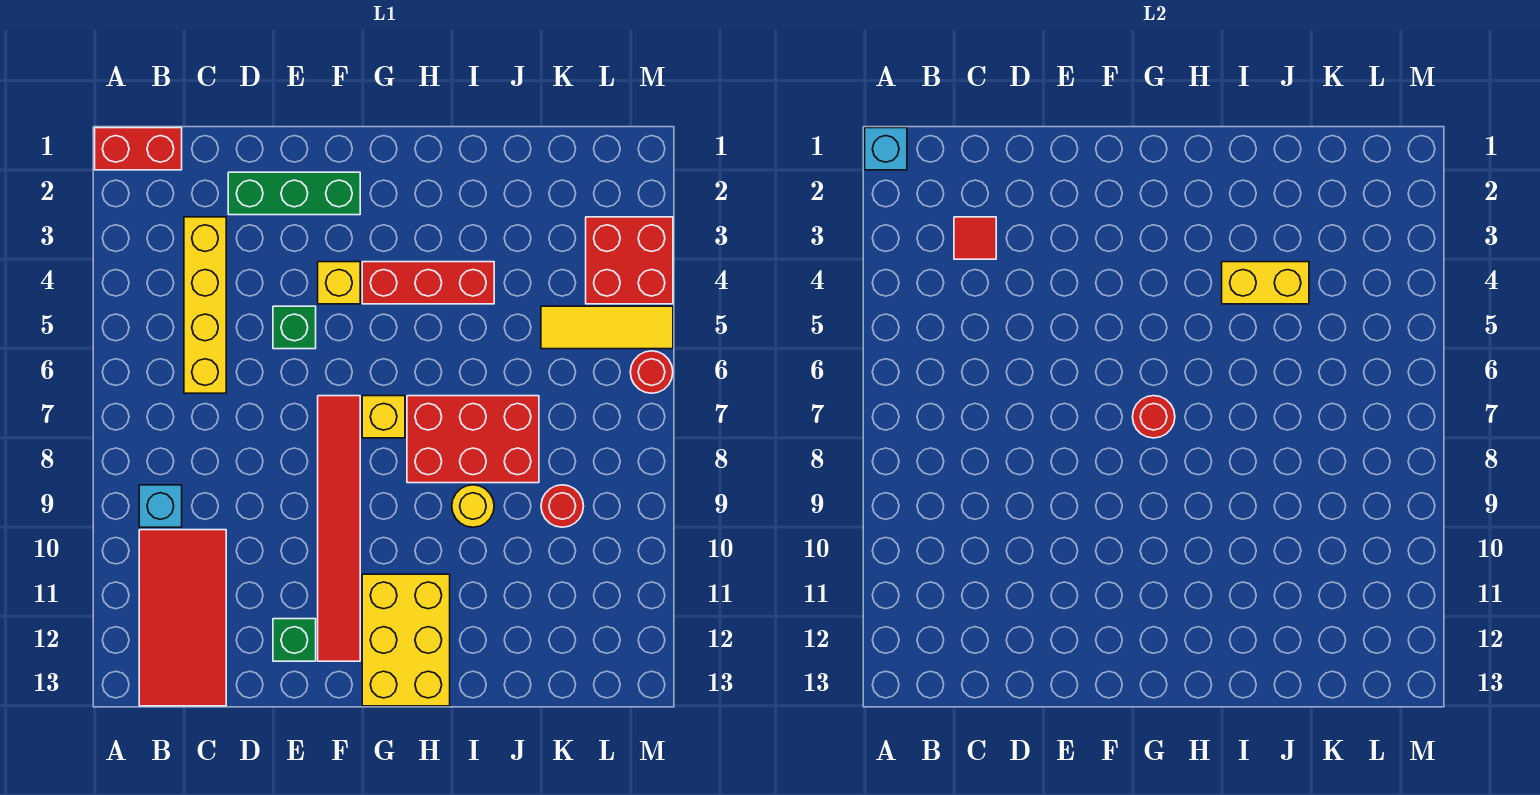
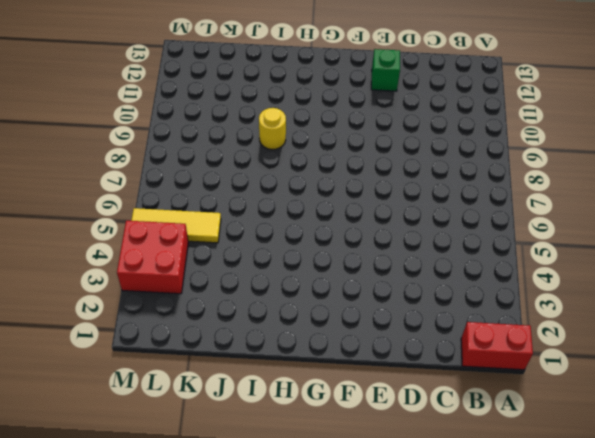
none -> cyan brick B9 level 1
none -> red tile B10:C13 level 1
none -> yellow brick C3:C6 level 1

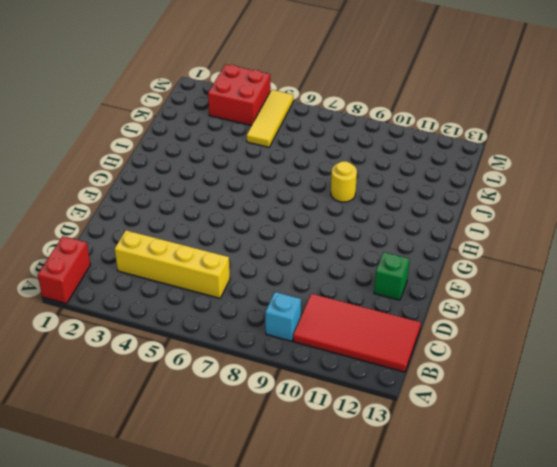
none -> green brick D2:F2 level 1
none -> green brick E5 level 1
none -> yellow brick F4 level 1

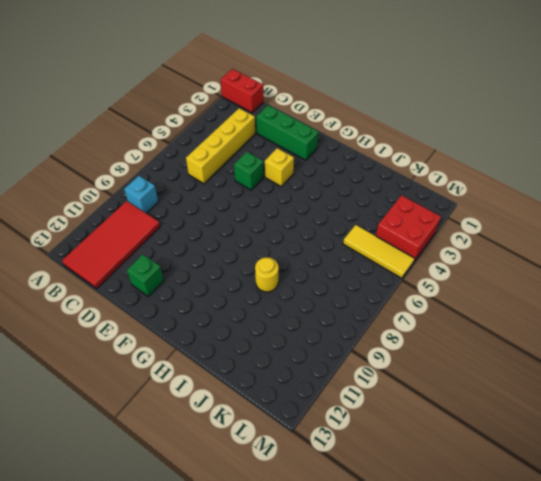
none -> red tile F7:F12 level 1
none -> red brick G4:I4 level 1
none -> yellow brick G7 level 1

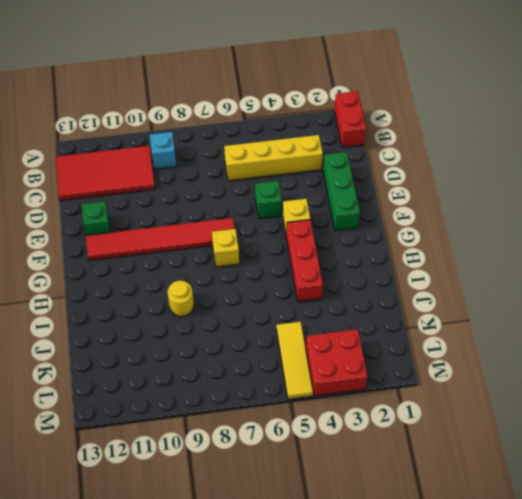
none -> yellow brick G11:H13 level 1
none -> red brick H7:J8 level 1
none -> red round brick K9 level 1

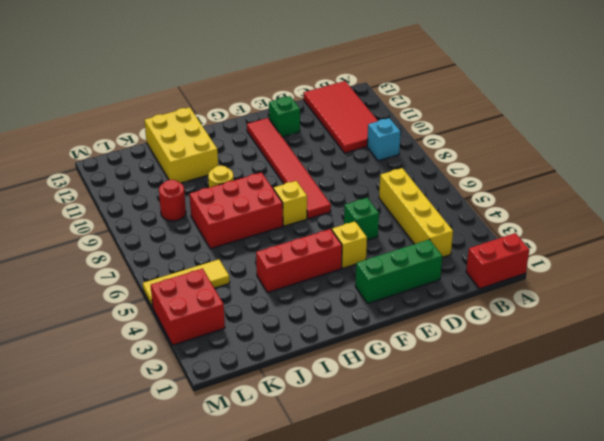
yellow brick I11:J13 level 1 -> yellow brick G11:H13 level 1
none -> red round brick M6 level 1
none -> cyan brick A1 level 2
none -> red tile C3 level 2

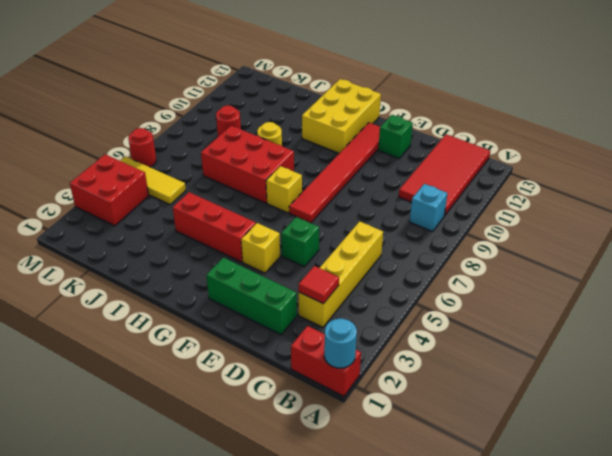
cyan round brick A1 level 2 -> cyan brick A1 level 2
none -> red round brick G7 level 2
none -> yellow brick I4:J4 level 2

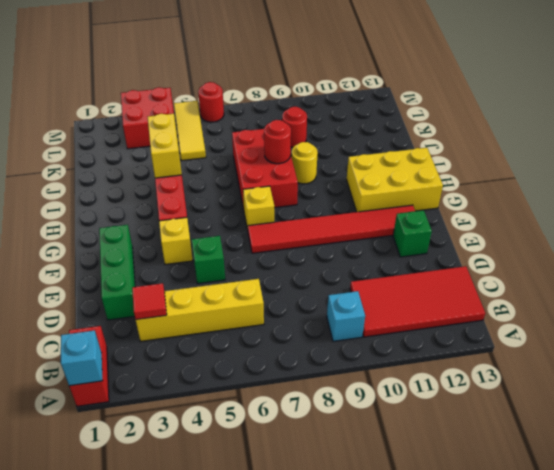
red round brick I8 level 2 -> red round brick G7 level 2

